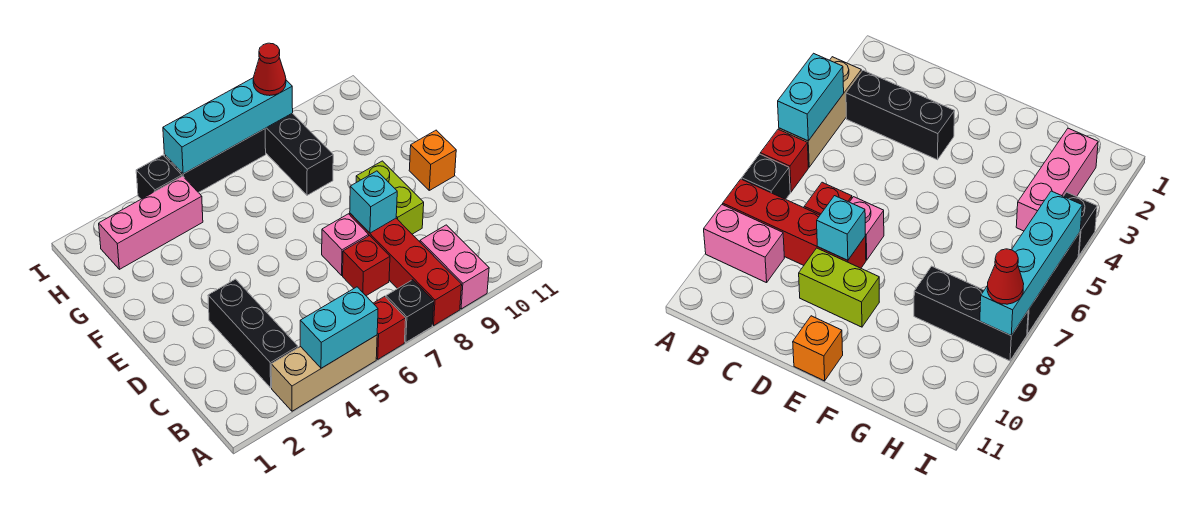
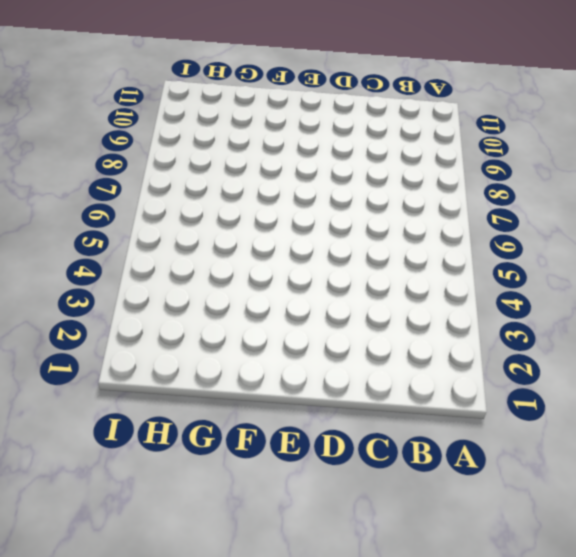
none -> tan brick A3:A5 level 1
none -> red brick A6 level 1
none -> black brick A7 level 1

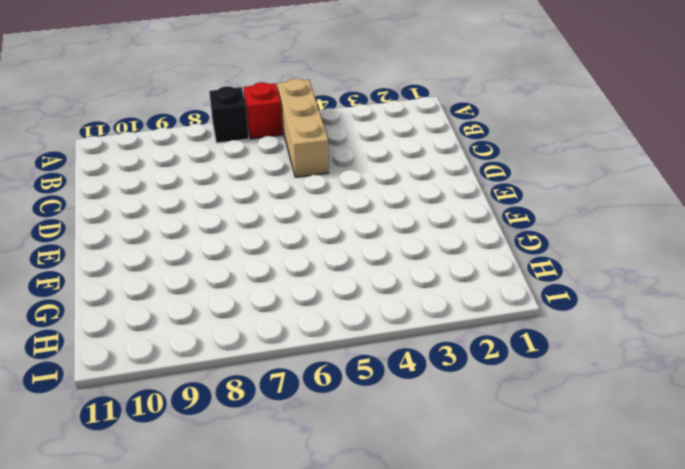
tan brick A5:C5 level 1 -> tan brick A3:A5 level 1
none -> red brick A8:D8 level 1
none -> pink brick A9:B9 level 1
none -> black brick B3:D3 level 1

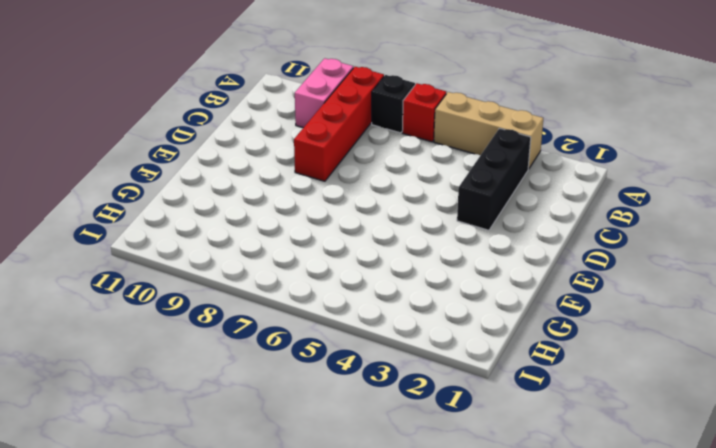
none -> red brick C7 level 1
none -> pink brick D7 level 1
none -> lime brick D9:E9 level 1

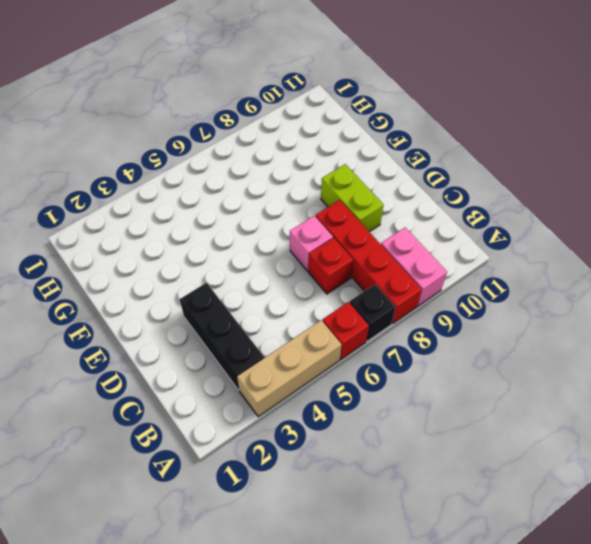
none -> orange brick E11 level 1
none -> black brick G8:I8 level 1
none -> pink brick H2:H4 level 1

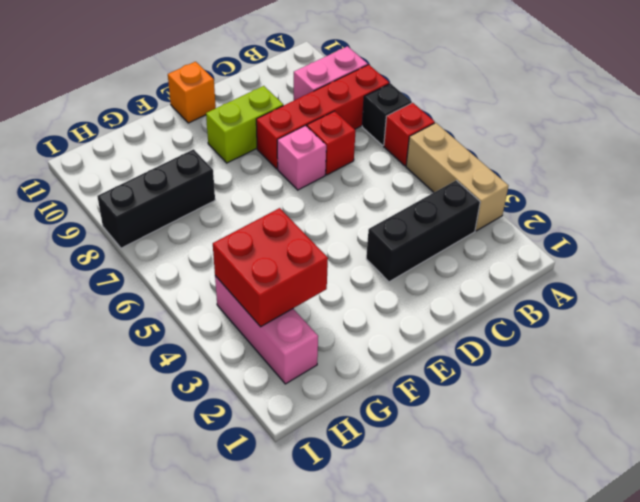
red brick G3:H4 level 2 -> none
none -> black brick I4 level 1
none -> black brick I5:I7 level 1
none -> cyan brick A4:A5 level 2

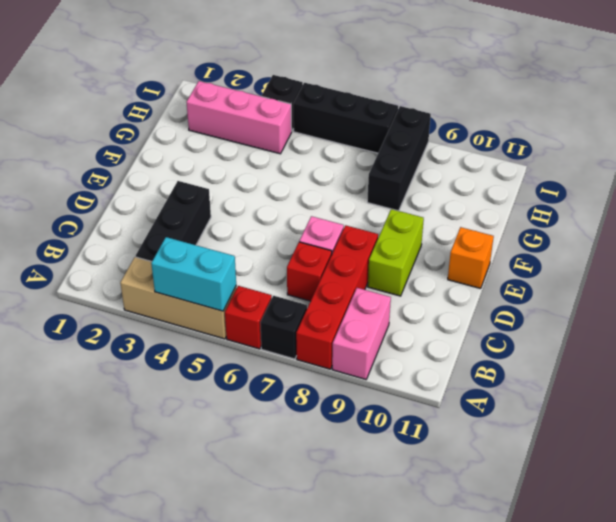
none -> cyan brick D8 level 2
none -> cyan brick I5:I8 level 2
none -> red cone I8 level 3

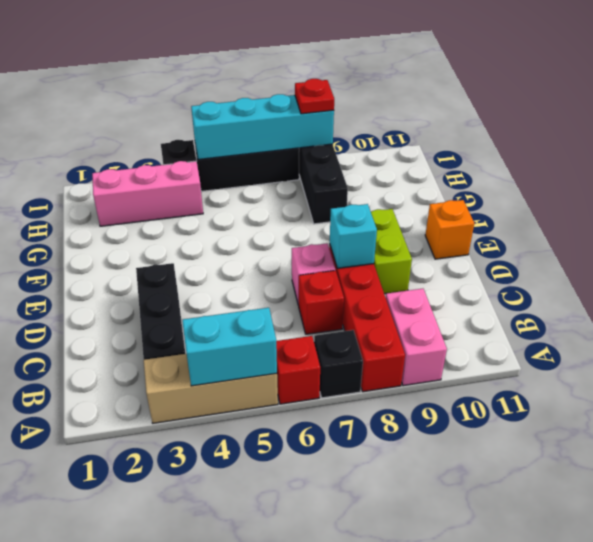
red plate I8 level 3 -> red cone I8 level 3

